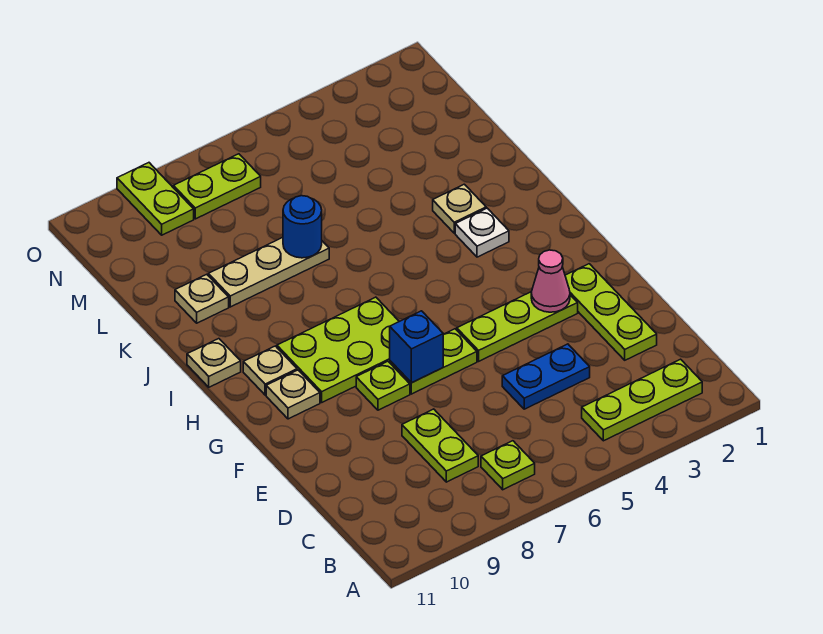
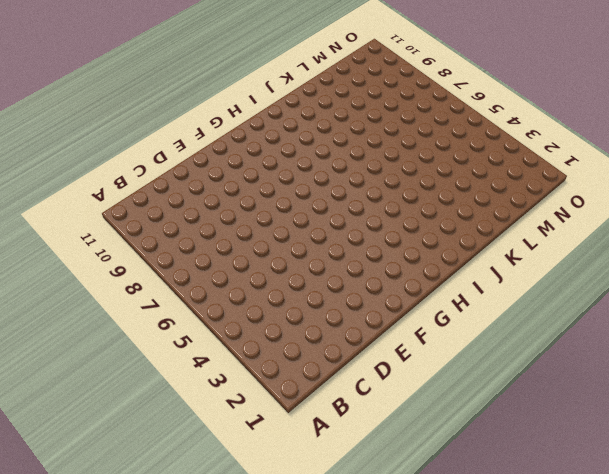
none -> lime plate B2:B4 level 1
none -> lime plate B7 level 1
none -> lime plate C8:D8 level 1

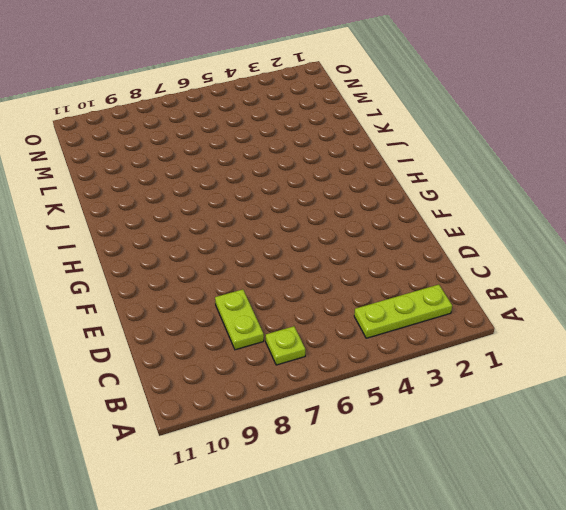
none -> lime plate D2:F2 level 1
none -> blue plate D4:D5 level 1
none -> lime plate F3:F5 level 1

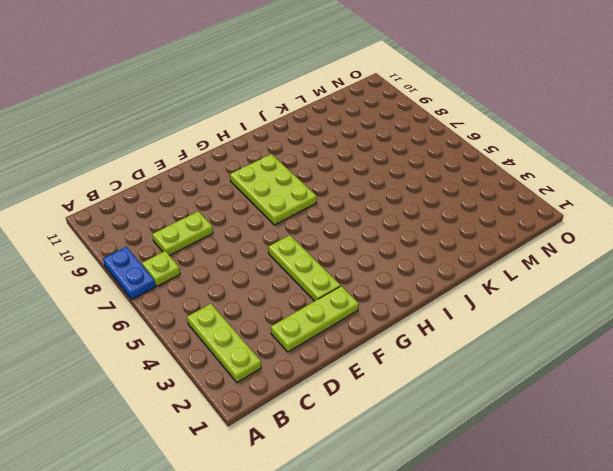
blue plate A7:A8 level 1 -> blue plate D4:D5 level 1
none -> lime plate F6:F7 level 1
none -> lime plate F8 level 1
none -> tan plate G10 level 1

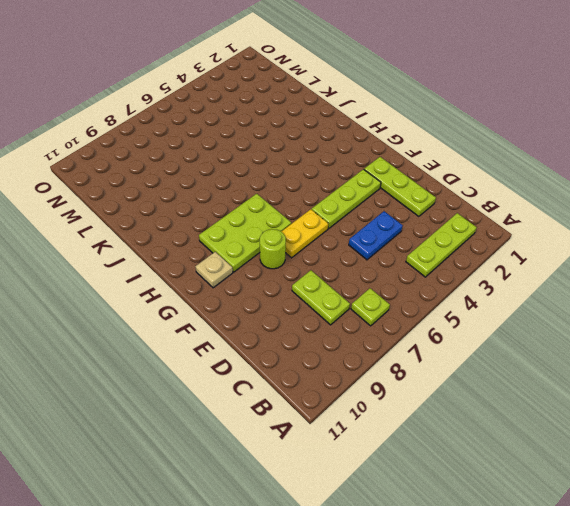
yellow plate F6:F7 level 1 -> lime plate F6:F7 level 1
lime round brick F8 level 1 -> lime plate F8 level 1
none -> tan plate H10 level 1
none -> white plate I3 level 1
none -> tan plate I11 level 1

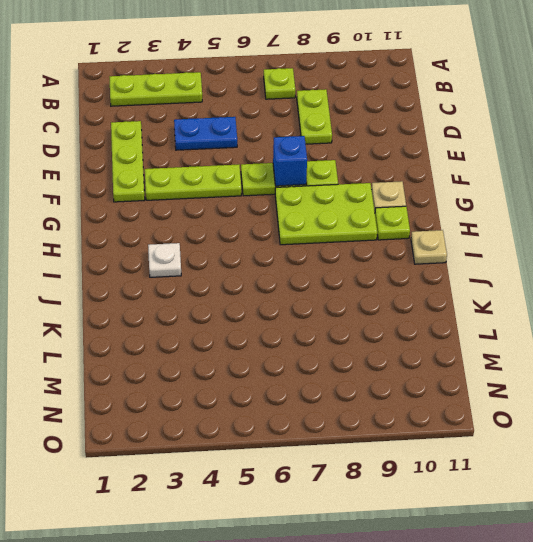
lime plate H10 level 1 -> tan plate H10 level 1
none -> tan plate J3 level 1
none -> tan plate K7:K9 level 1
none -> tan plate K10 level 1

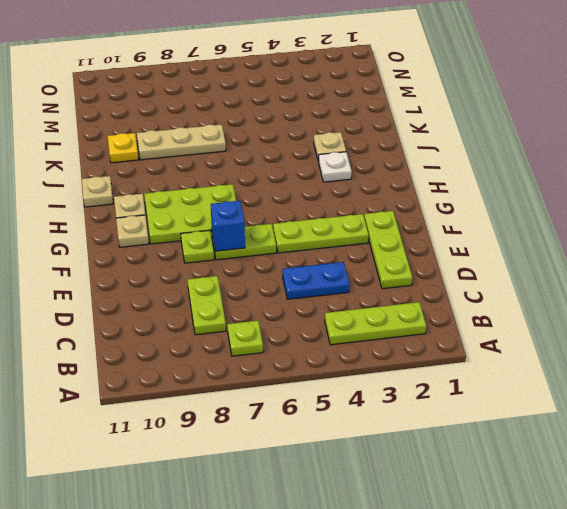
yellow plate K10 level 1 -> tan plate K10 level 1
none -> lime plate N7:N8 level 1
none -> lime plate N9:O9 level 1
none -> pink cone F3 level 2

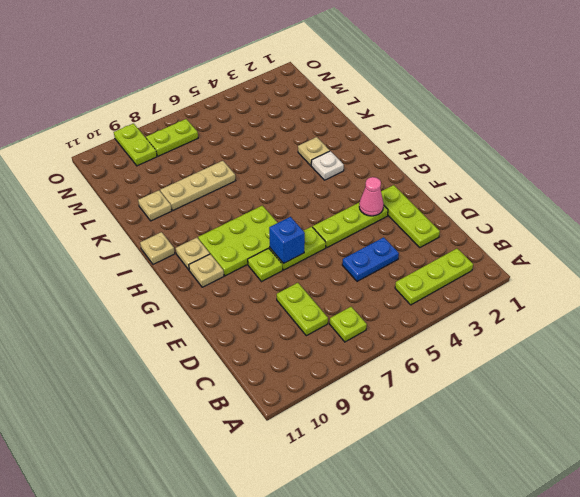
none -> blue round brick K7 level 2

